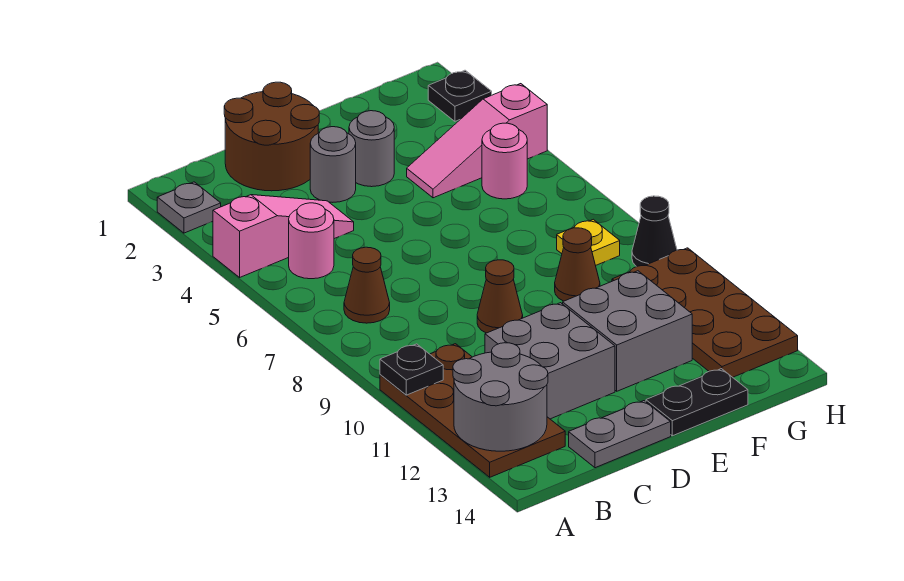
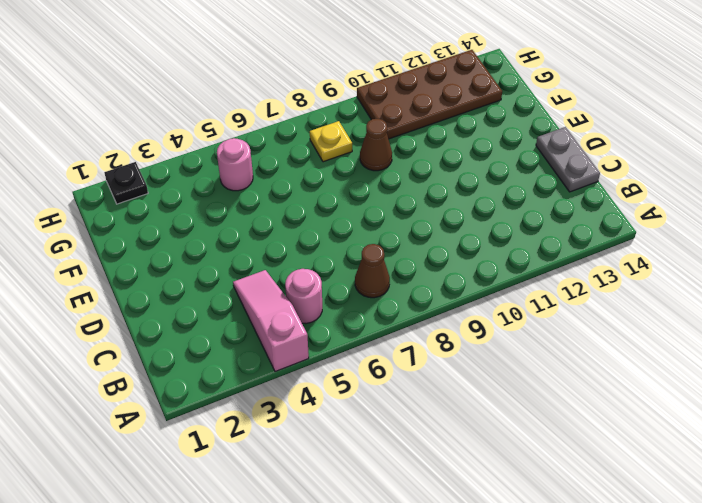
none -> grey plate A2 level 1
none -> brown plate A10:B13 level 1
none -> brown round brick C1:D2 level 1

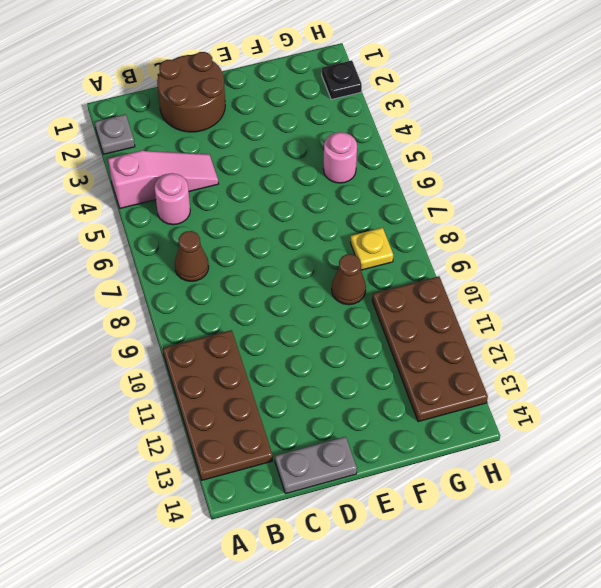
none -> grey brick C11:D12 level 1
none -> grey round brick D3 level 1
none -> brown cone D9 level 1

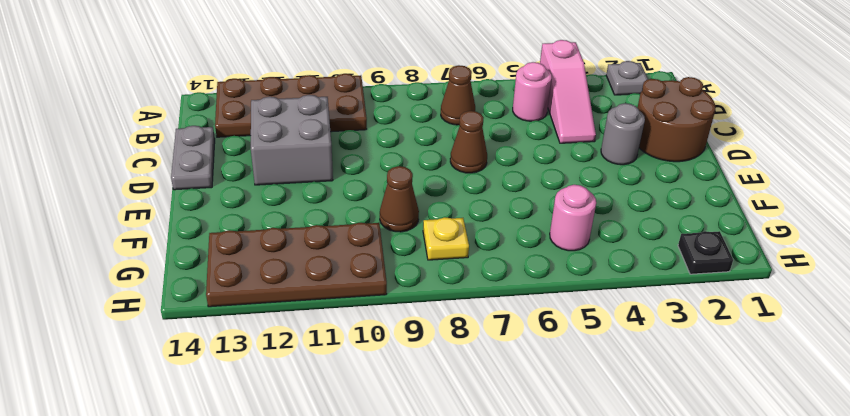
brown cone D7 level 1 -> brown cone D9 level 1
none -> grey round brick E3 level 1
none -> grey brick E11:F12 level 1
none -> black plate E14:F14 level 1

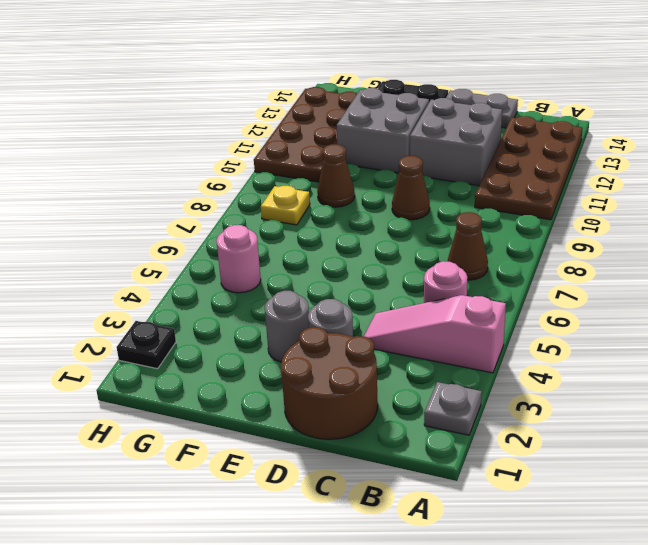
none -> pink slope F4:H4 level 1 top H
none -> black cone H9 level 1
none -> black plate A10 level 2

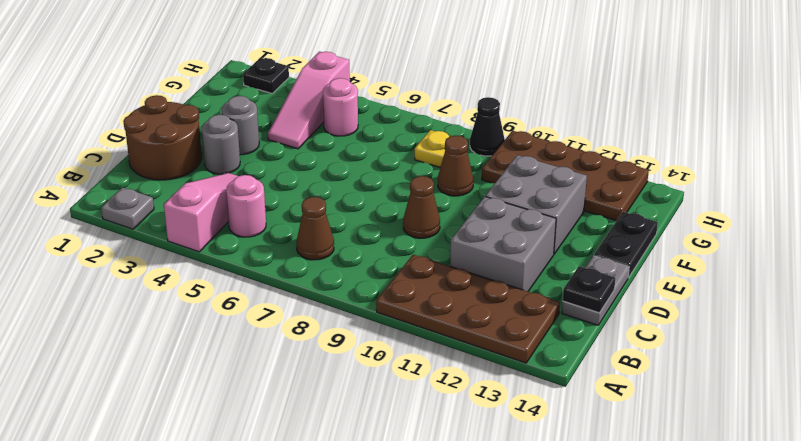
black plate C14 level 2 -> black plate A10 level 2
none -> grey round brick A12:B13 level 2

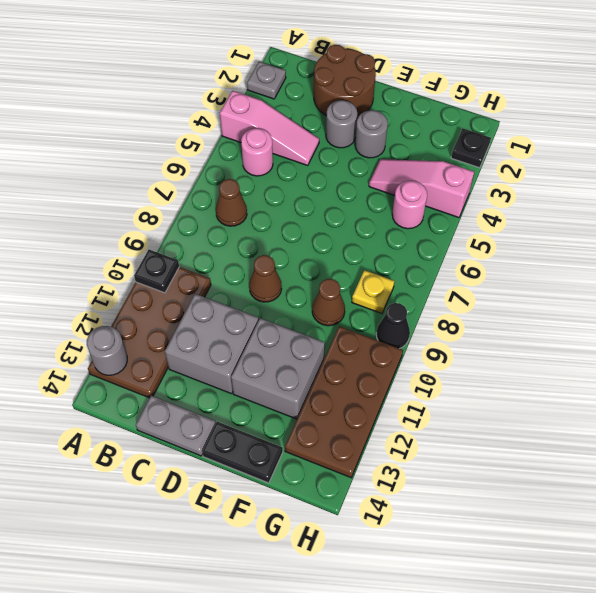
grey round brick A13 level 2 -> grey round brick A12:B13 level 2

